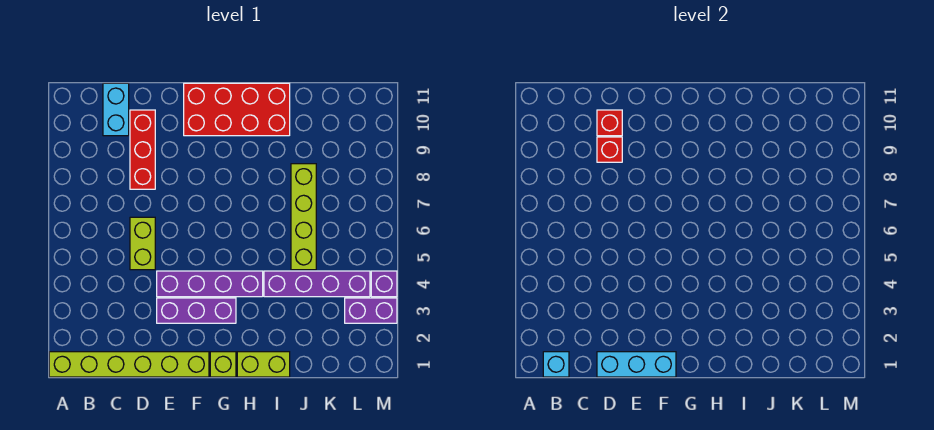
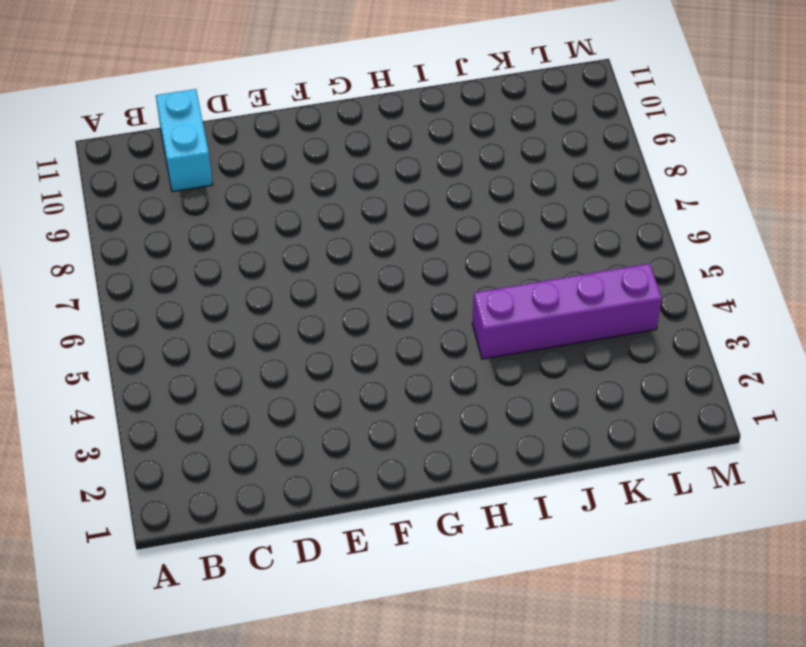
none -> lime brick A1:F1 level 1
none -> lime brick D5:D6 level 1
none -> red brick D8:D10 level 1

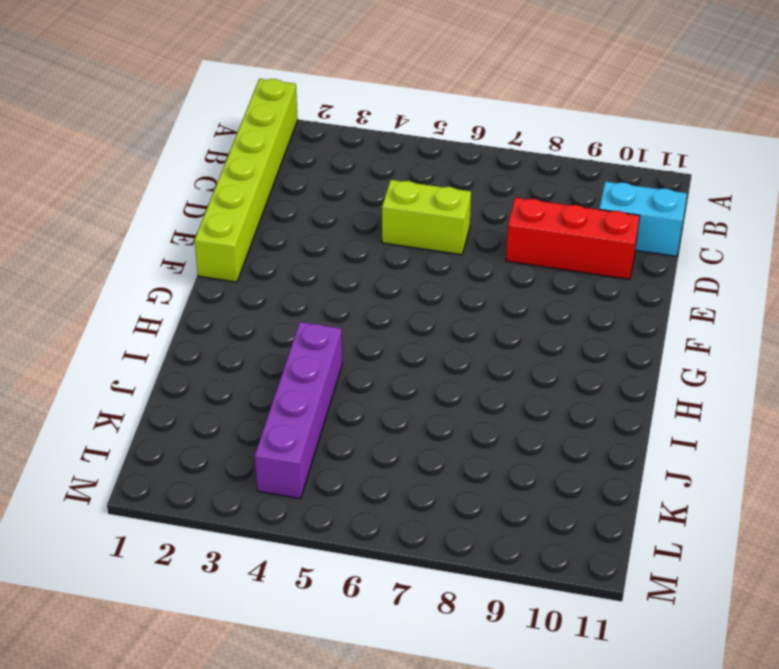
none -> purple brick E3:G3 level 1
none -> purple brick E4:H4 level 1
none -> red brick F10:I11 level 1

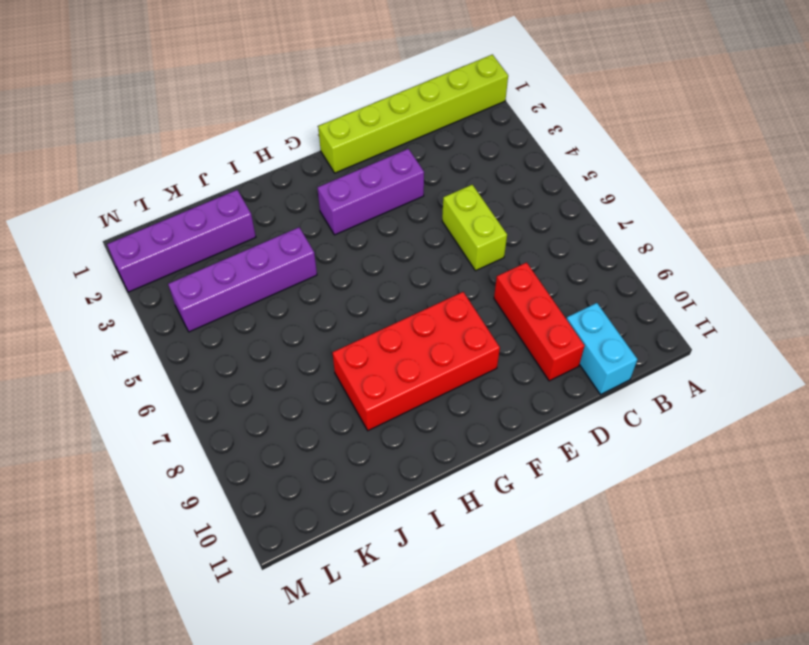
red brick F8:I9 level 1 -> red brick F10:I11 level 1
purple brick J2:M2 level 1 -> purple brick E4:H4 level 1
none -> lime brick G1 level 1
none -> lime brick H1:I1 level 1
none -> lime brick J5:J8 level 1

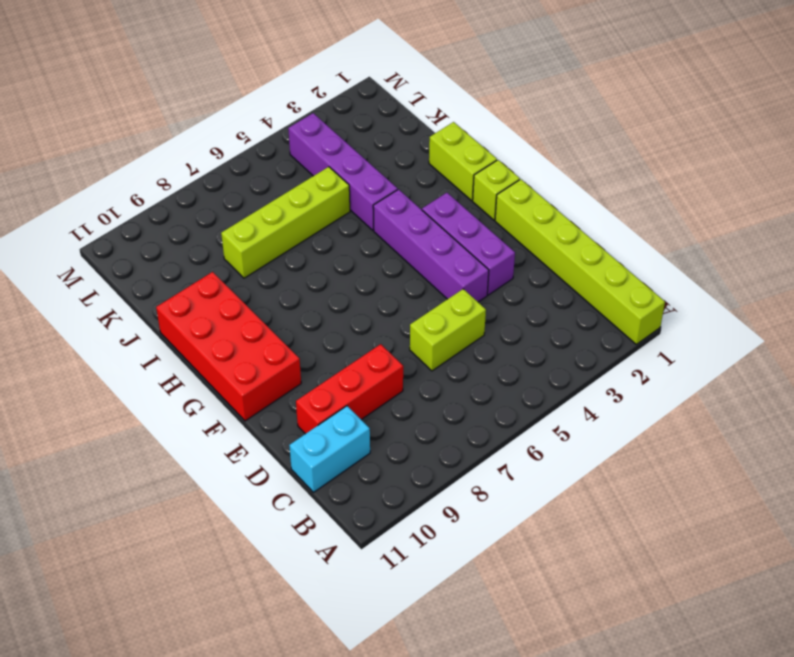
none -> purple brick L3:M3 level 1
none -> purple brick M4 level 1
none -> cyan brick B1 level 2

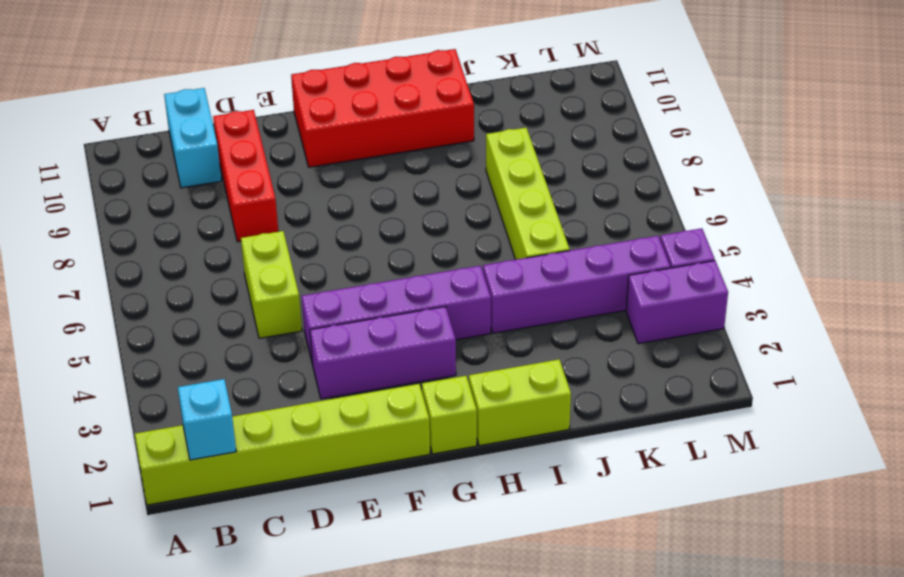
none -> cyan brick D1:F1 level 2
none -> red brick D9 level 2
none -> red brick D10 level 2

